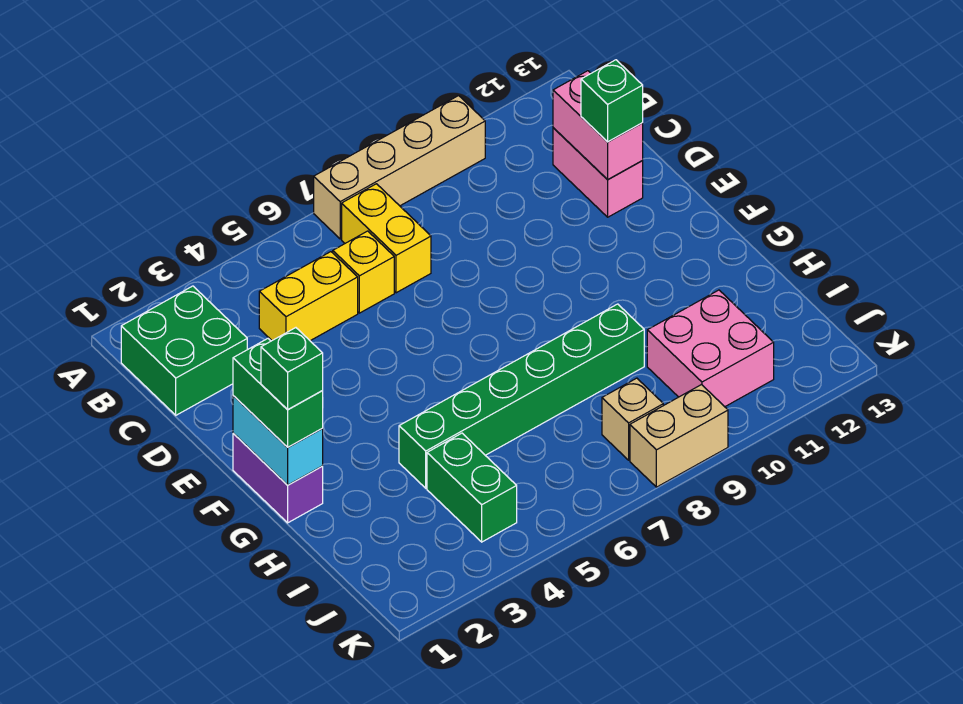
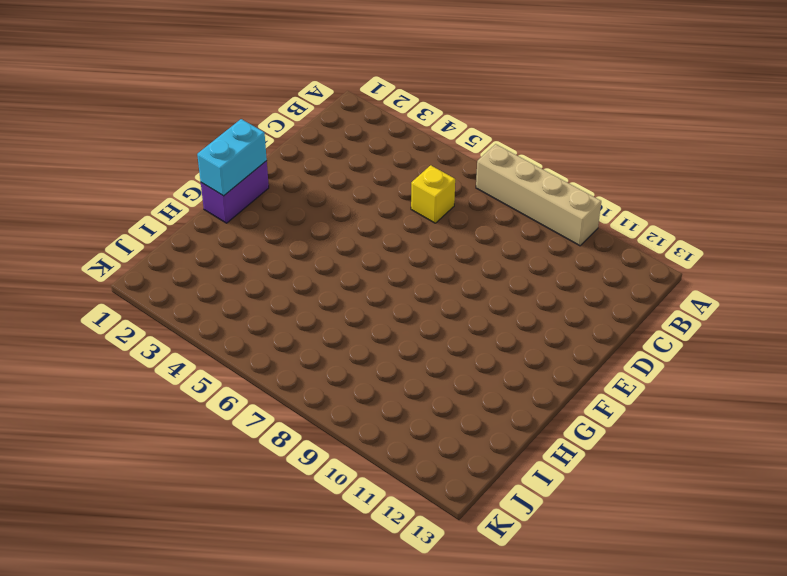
none -> green brick B1:C2 level 1
none -> yellow brick B7:C7 level 1
none -> yellow brick C4:C5 level 1

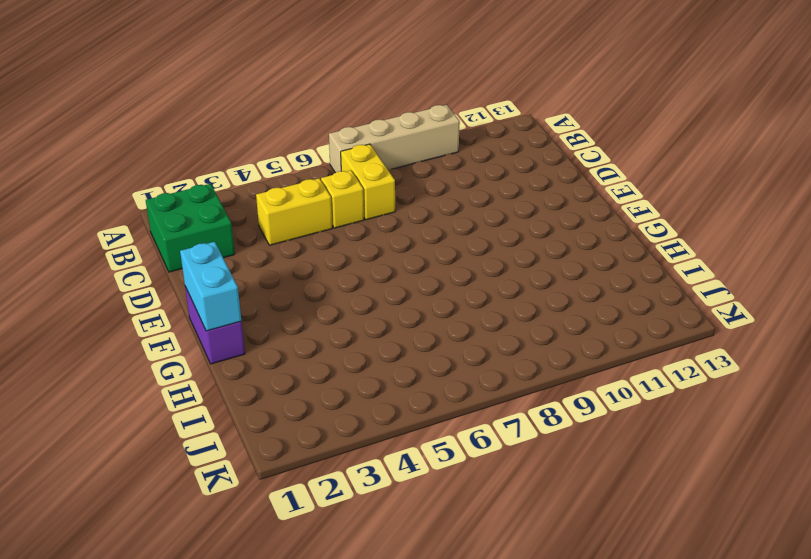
none -> pink brick C12:D12 level 1
none -> green brick H4:H9 level 1
none -> green brick I4:J4 level 1

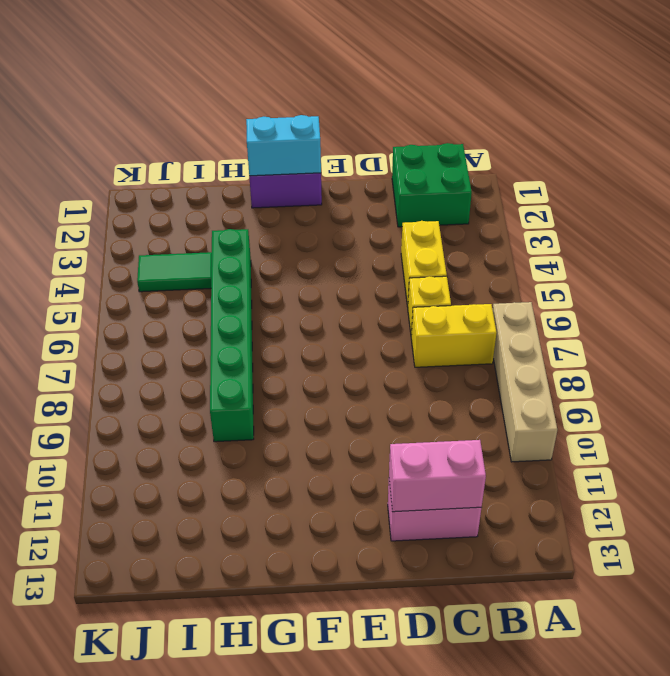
green tile I4:J4 level 1 -> green brick I4:J4 level 1
none -> pink brick I10:J11 level 1
none -> tan brick J8 level 1
none -> tan brick K8:K9 level 1

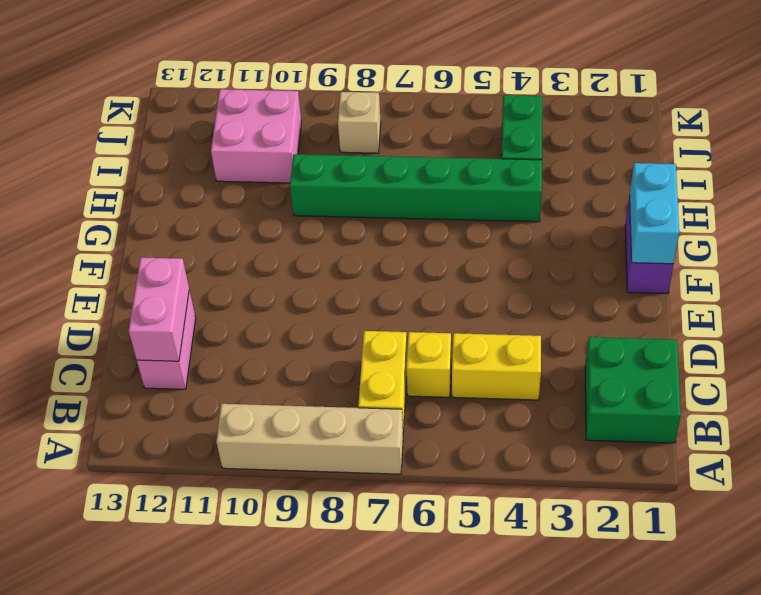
none -> tan brick K8:K9 level 1
none -> green brick D12 level 3
none -> green brick F1:G1 level 3

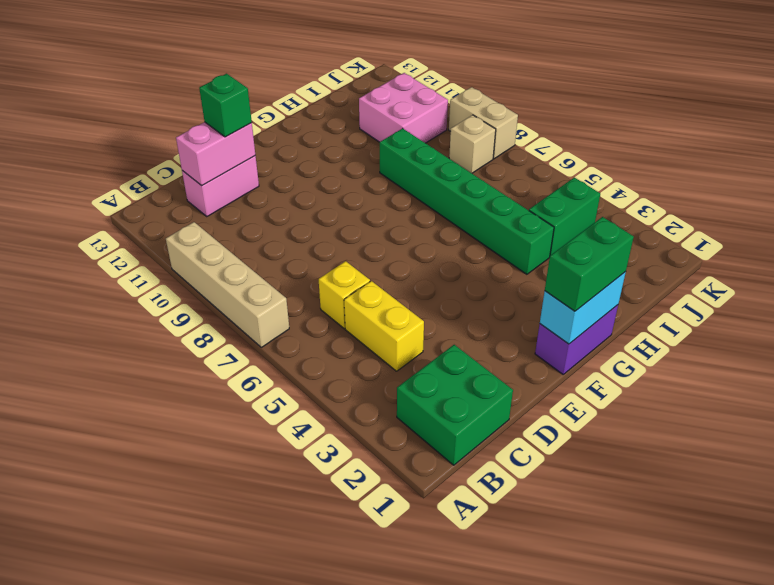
none -> yellow brick B7:C7 level 1
none -> green brick G1 level 4

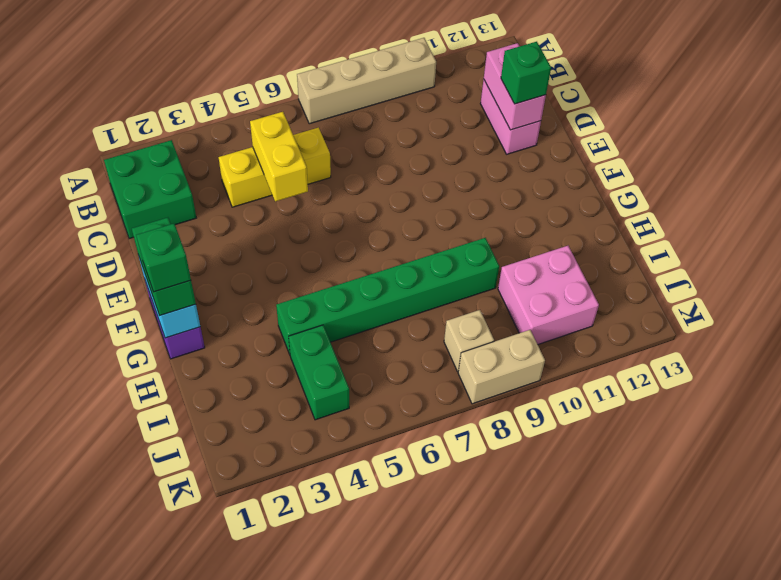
yellow brick C5:D5 level 2 -> yellow brick B7:C7 level 1

